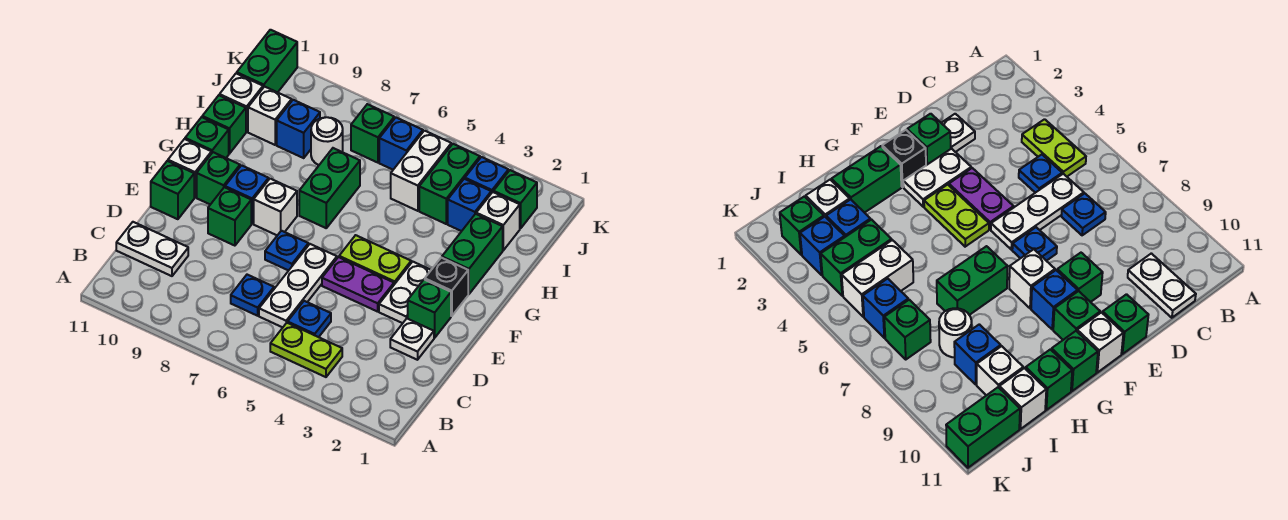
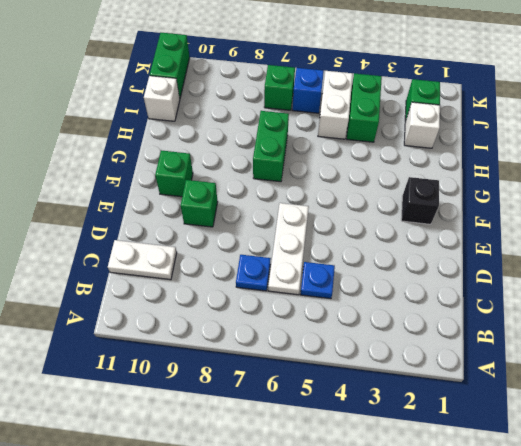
none -> lime plate B4:B5 level 1
none -> white plate D2 level 1
none -> green brick E2 level 1
none -> white plate E3:F3 level 1

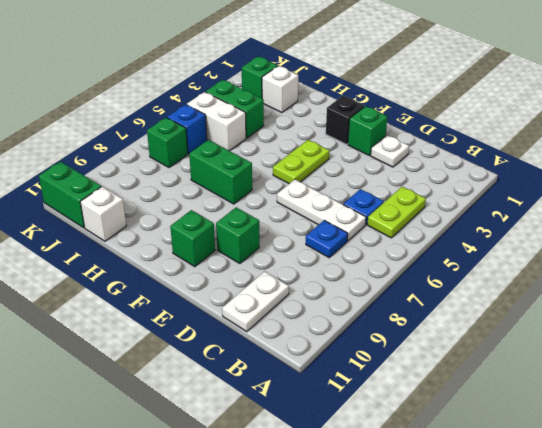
none -> white plate E3:F3 level 1
none -> purple plate E4:E5 level 1
none -> blue plate E7 level 1
none -> green brick E11 level 1

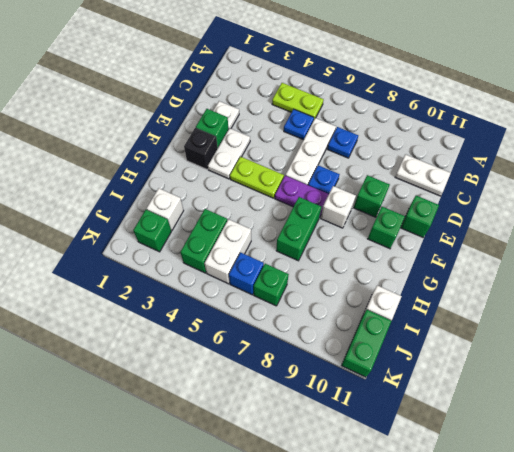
purple plate F6:F7 level 1 -> purple plate E4:E5 level 1
none -> blue brick F9 level 1
none -> white brick F11 level 1
none -> green brick G2:H2 level 1
none -> green brick G11 level 1

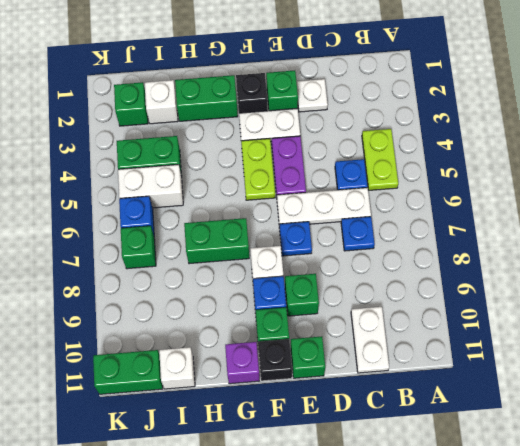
black brick F11 level 1 -> white brick F11 level 1
purple brick G11 level 1 -> green brick G11 level 1
none -> green brick H11 level 1
none -> blue brick I3 level 1
none -> white round brick I8 level 1
none -> blue brick I9 level 1

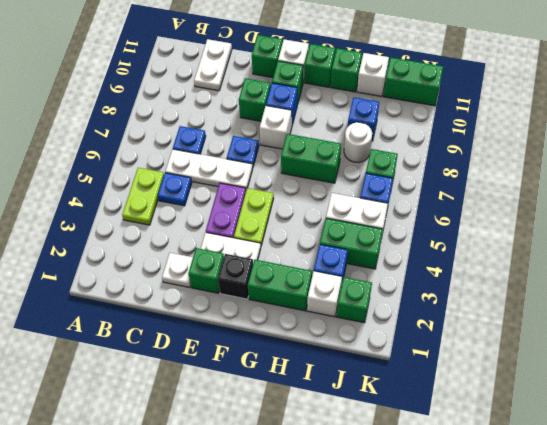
none -> white brick I10 level 1
none -> blue brick J3 level 1

